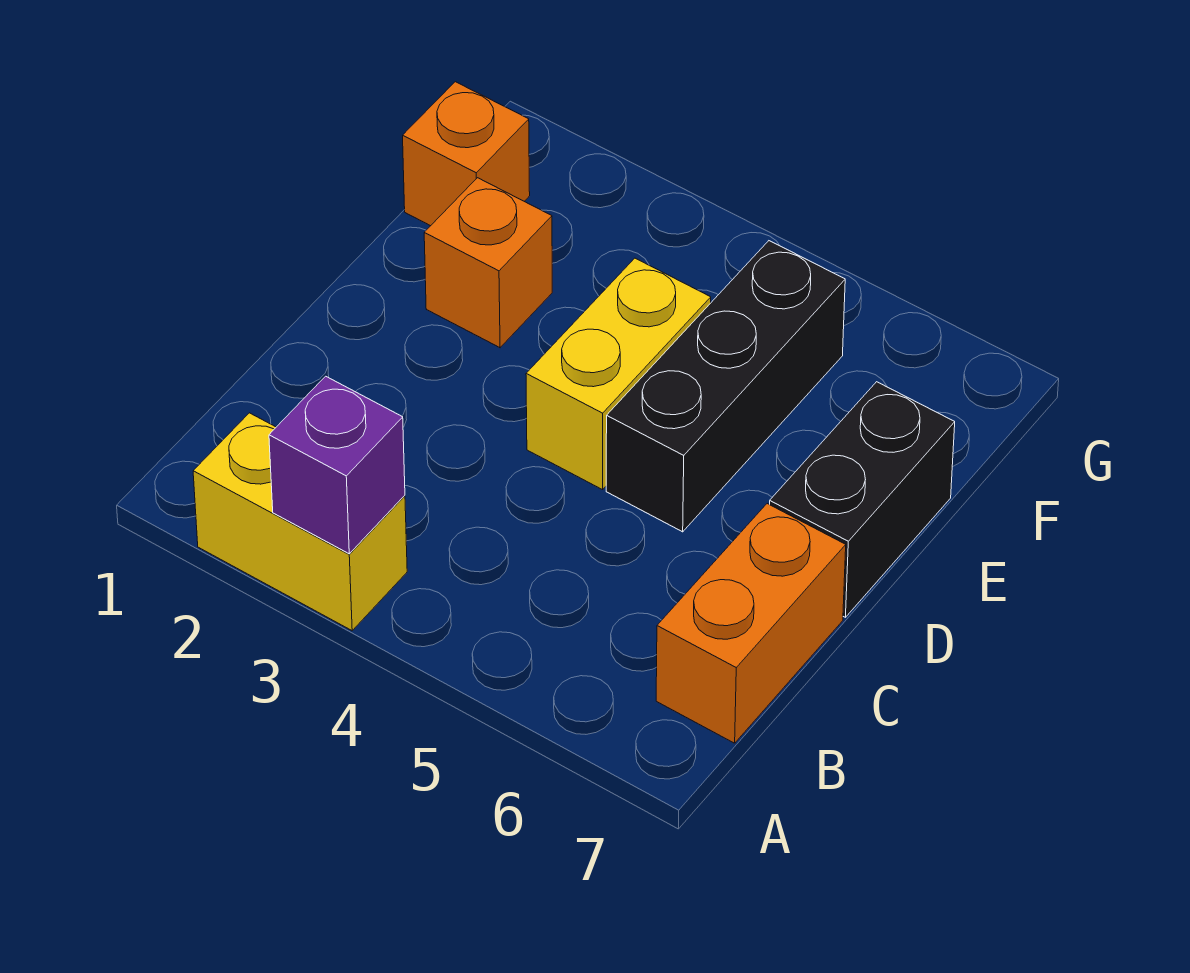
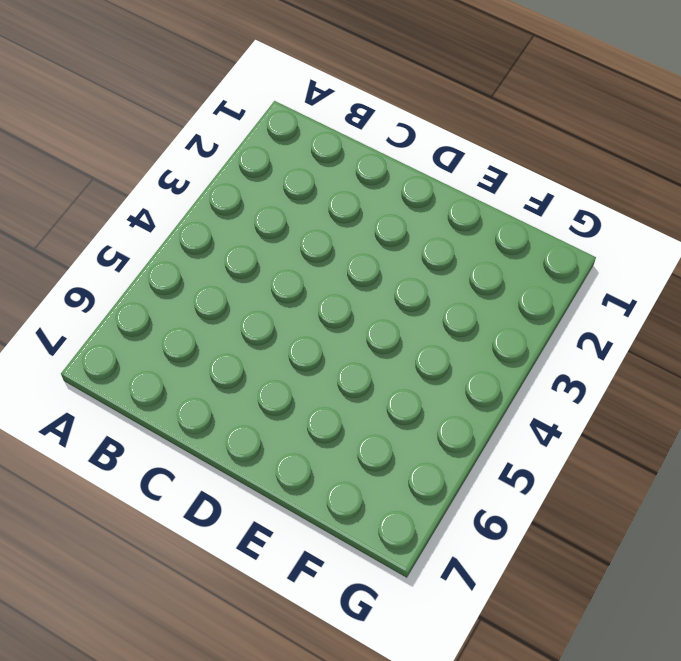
none -> yellow brick A2:A3 level 1
none -> orange brick B7:C7 level 1

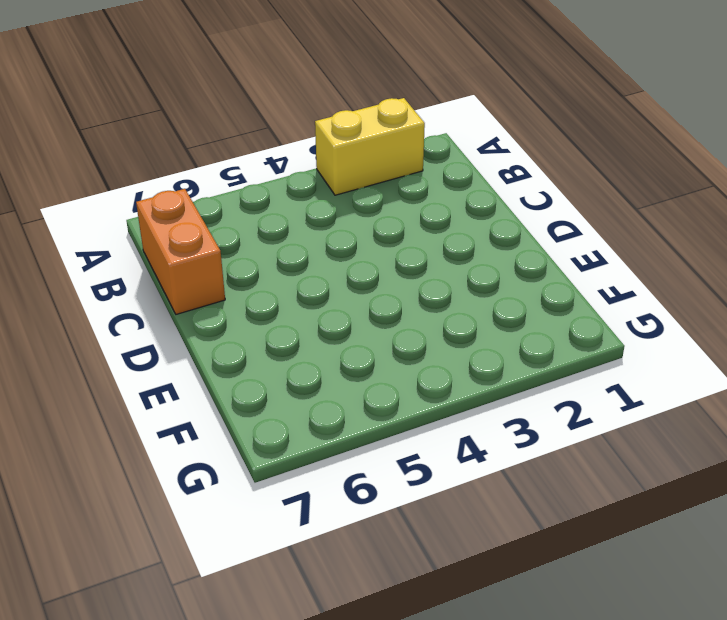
none -> yellow brick D4:E4 level 1
none -> black brick D5:F5 level 1

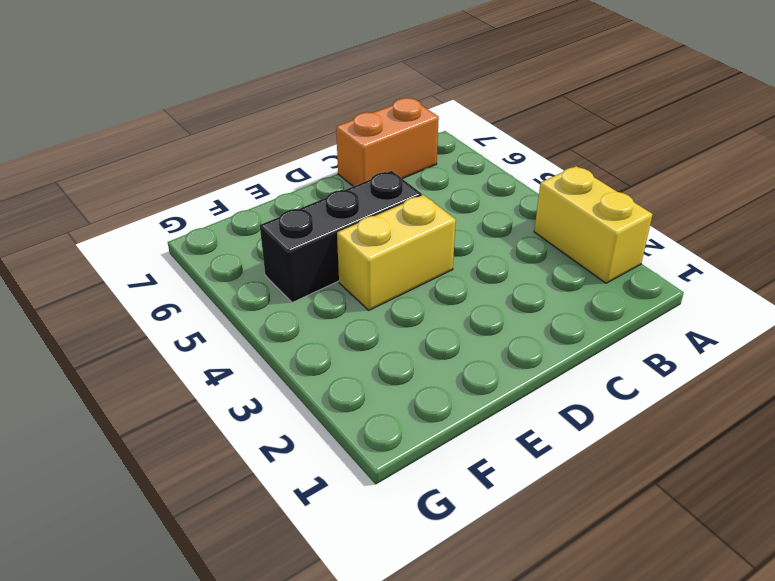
none -> black brick D7:E7 level 1
none -> orange brick E2 level 1

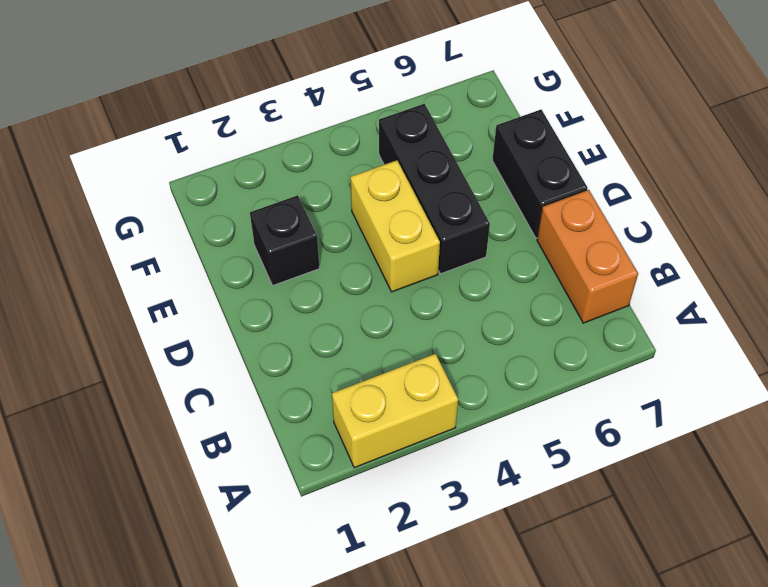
black brick E2 level 1 -> orange brick E2 level 1
none -> orange brick F1 level 1
none -> purple brick A3 level 2

